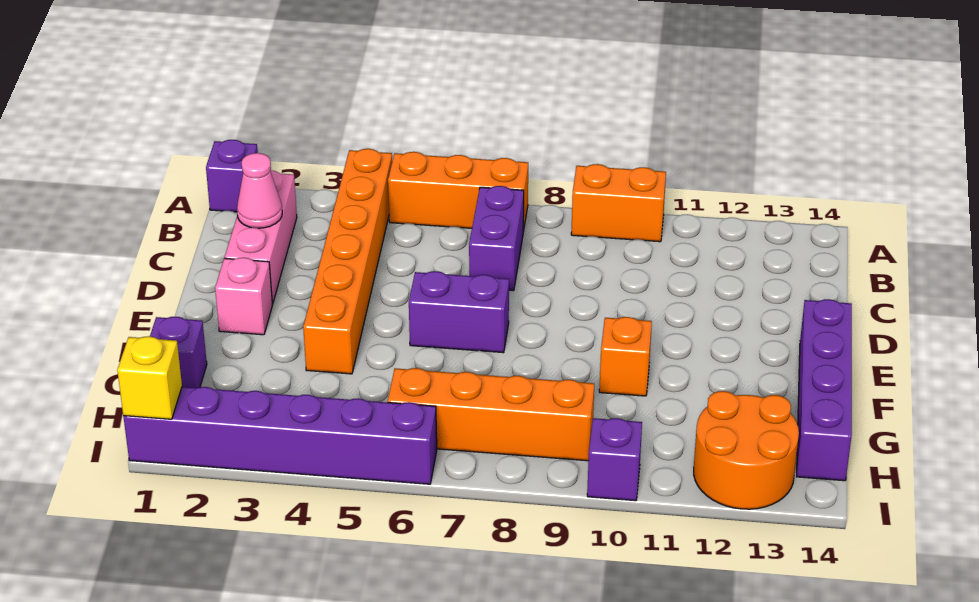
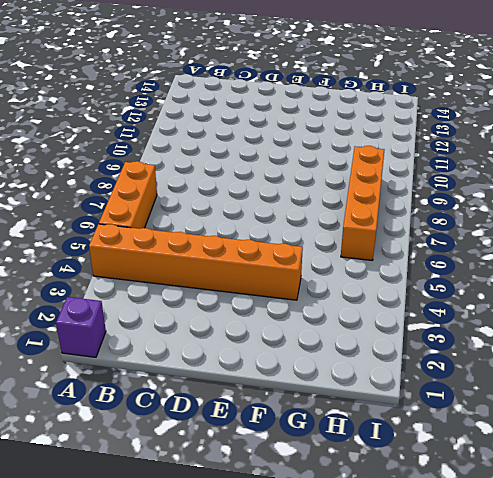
none -> orange brick A9:A10 level 1
none -> pink brick B2:D2 level 1
none -> purple brick B7:C7 level 1

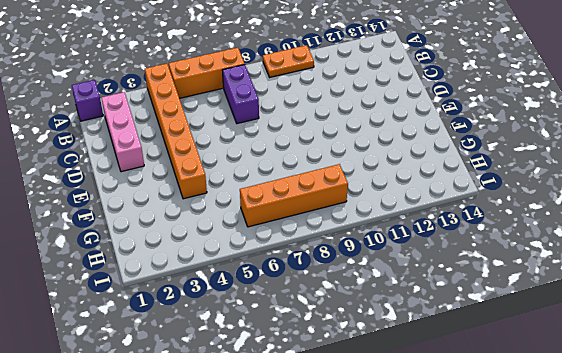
orange plate A9:A10 level 1 -> orange brick A9:A10 level 1
none -> pink brick E2 level 1
none -> purple brick E6:E7 level 1
none -> purple brick E14:H14 level 1

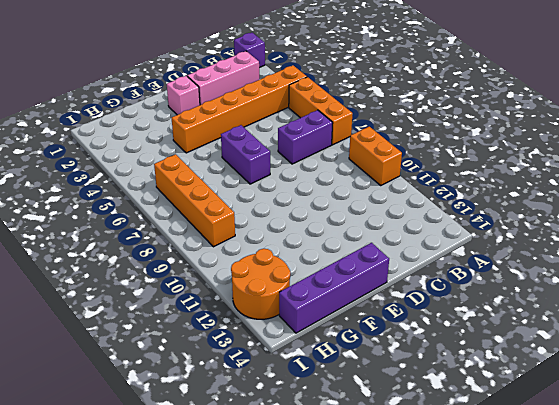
none -> orange brick F10 level 1
none -> purple brick G1 level 1
none -> purple brick I1:I6 level 1

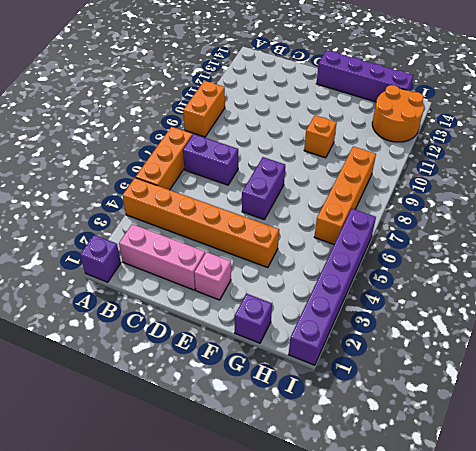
none -> purple brick I10 level 1
none -> pink cone C2 level 2
none -> yellow brick I1 level 2

